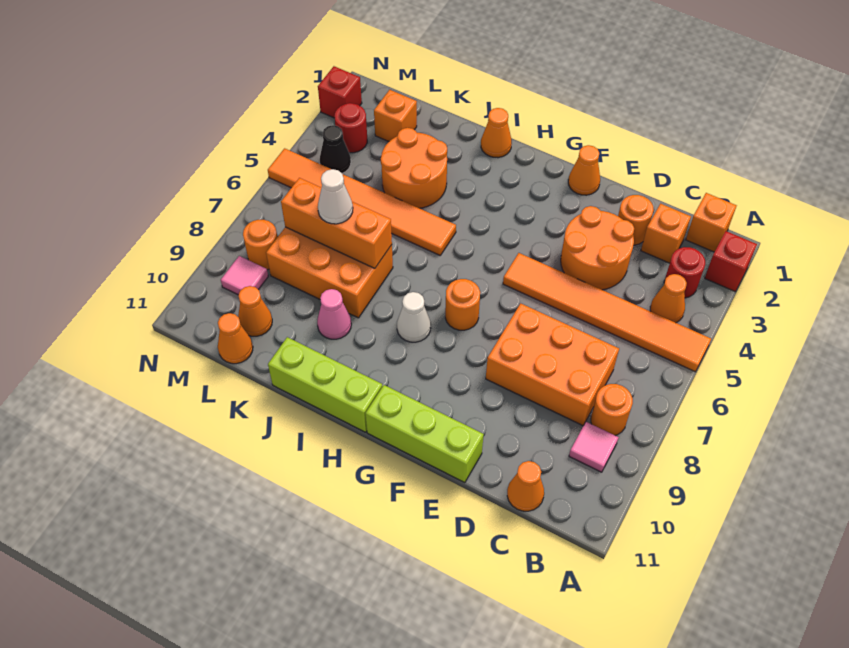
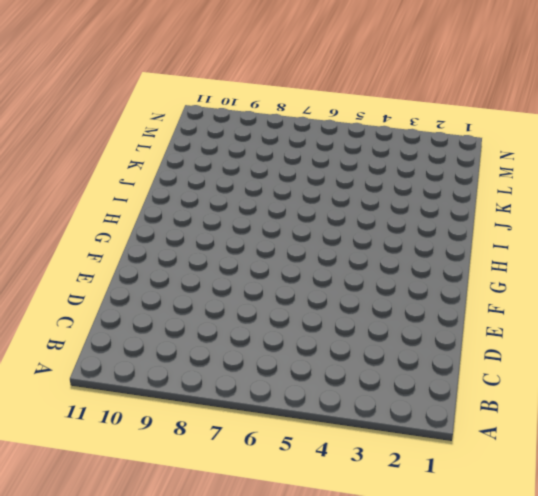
none -> red brick A2 level 1
none -> orange tile A5:F5 level 1
none -> orange brick B1 level 1
none -> red round brick B3 level 1

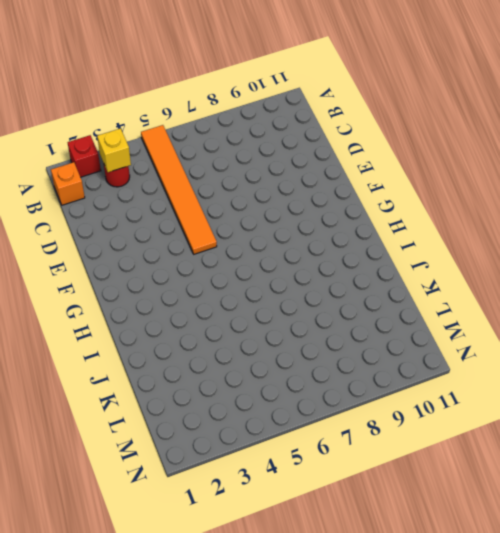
yellow brick B3 level 2 -> none
none -> orange cone B4 level 1
none -> orange round brick B8 level 1
none -> pink tile B9 level 1
none -> orange brick C2 level 1

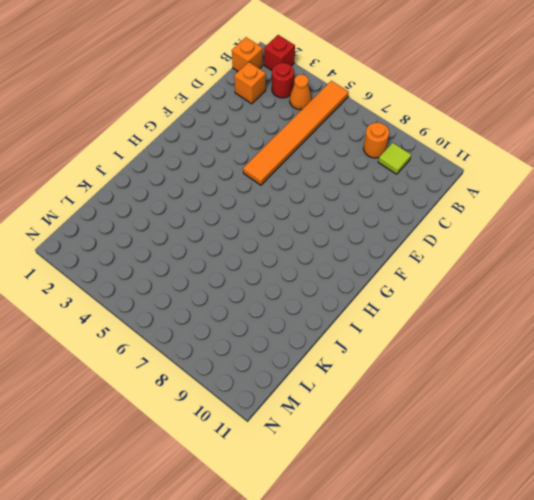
lime tile B9 level 1 -> pink tile B9 level 1
none -> orange brick C7:E8 level 1
none -> orange cone C11 level 1
none -> orange round brick D2 level 1
none -> orange round brick D3:E4 level 1

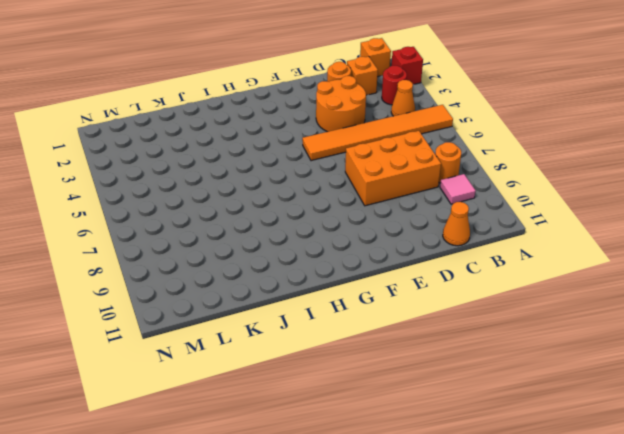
none -> lime brick E11:G11 level 1
none -> orange cone F1 level 1
none -> orange round brick G7 level 1
none -> white cone H8 level 1

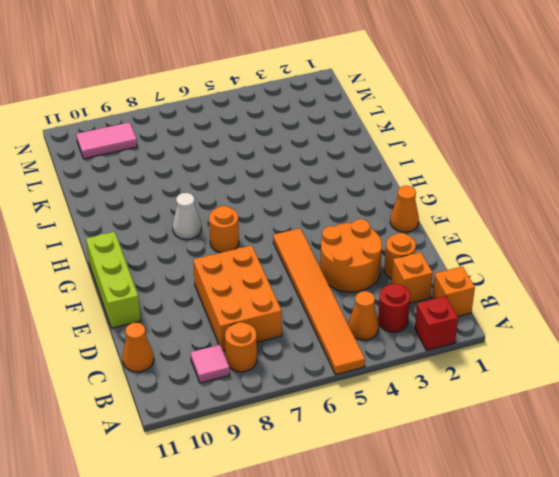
pink tile M9:M10 level 1 -> pink tile M9 level 1
none -> lime brick H11:J11 level 1
none -> orange cone I1 level 1
none -> orange tile I5:N5 level 1
none -> orange round brick J3:K4 level 1

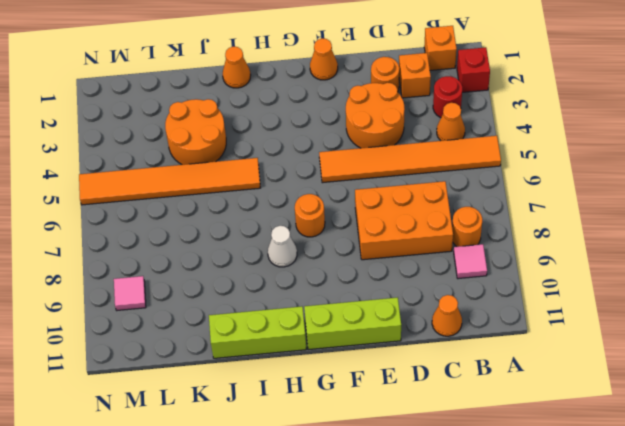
none -> orange brick J7:L8 level 1
none -> pink cone J9 level 1
none -> orange brick L2 level 1
none -> orange cone L10 level 1

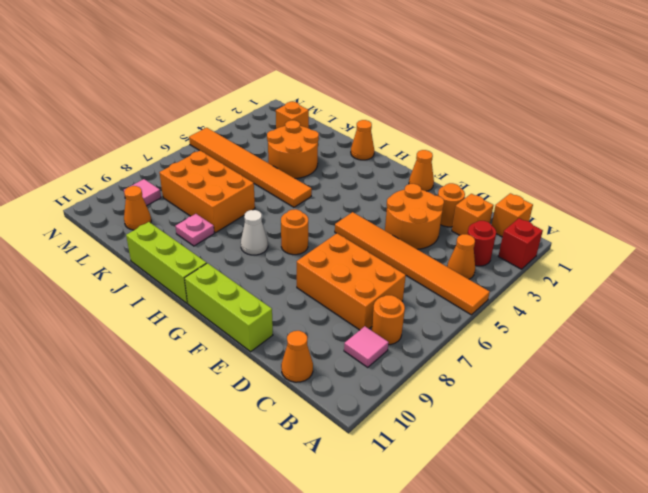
pink plate J9 level 1 -> pink cone J9 level 1
none -> orange cone L11 level 1
none -> red round brick M3 level 1
none -> black cone M4 level 1
none -> orange round brick M8 level 1

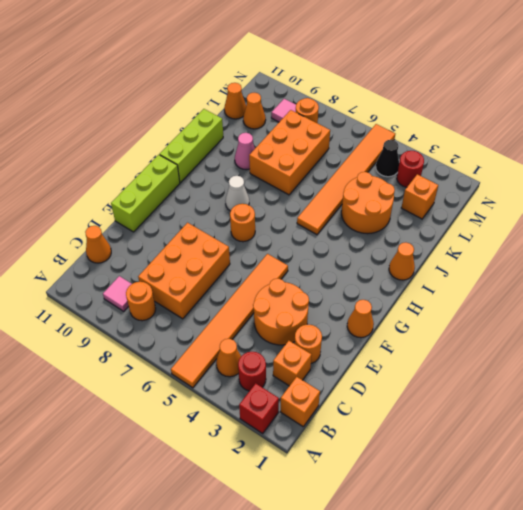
none -> red brick N2 level 1
none -> orange brick J7:L7 level 2
none -> white cone K7 level 3

